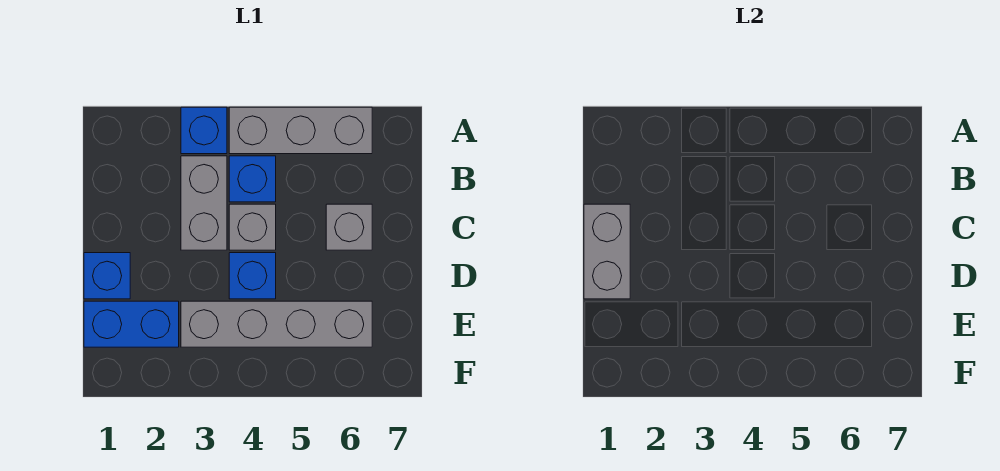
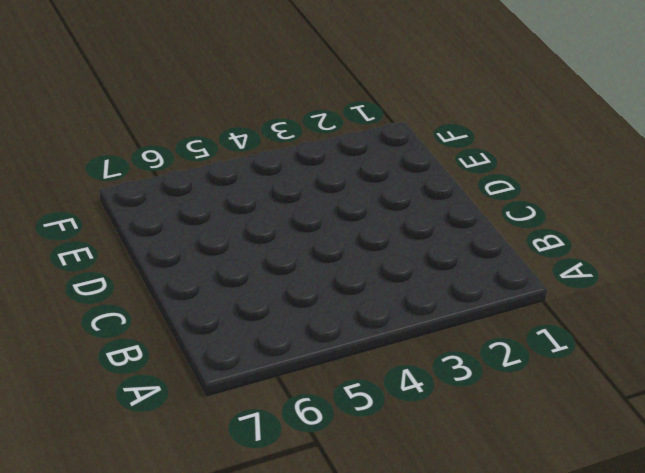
none -> blue brick A3 level 1
none -> grey brick A4:A6 level 1

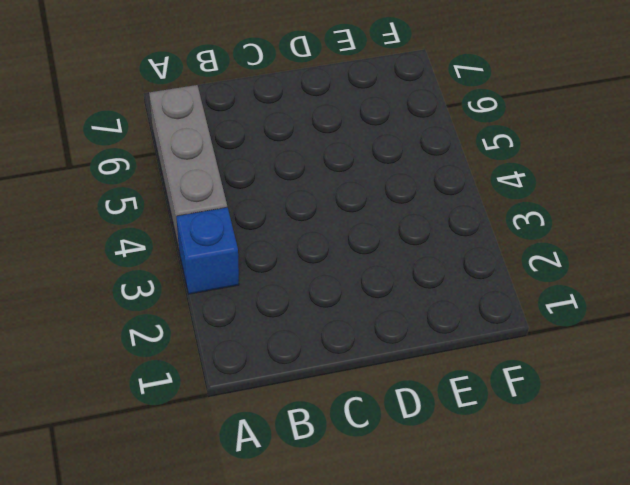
none -> grey brick B3:C3 level 1
none -> blue brick B4 level 1

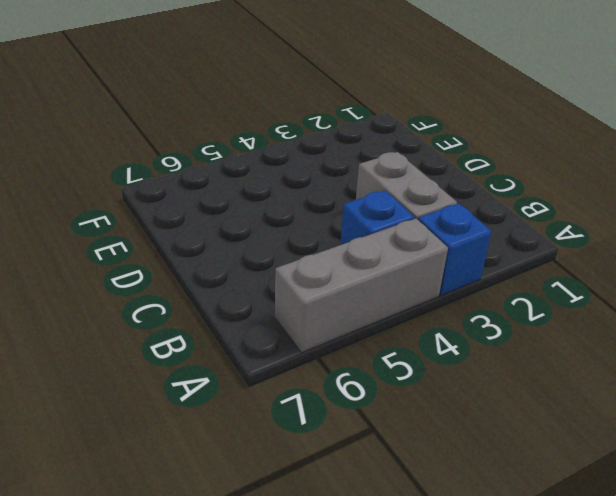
none -> grey brick C4 level 1
none -> grey brick C6 level 1

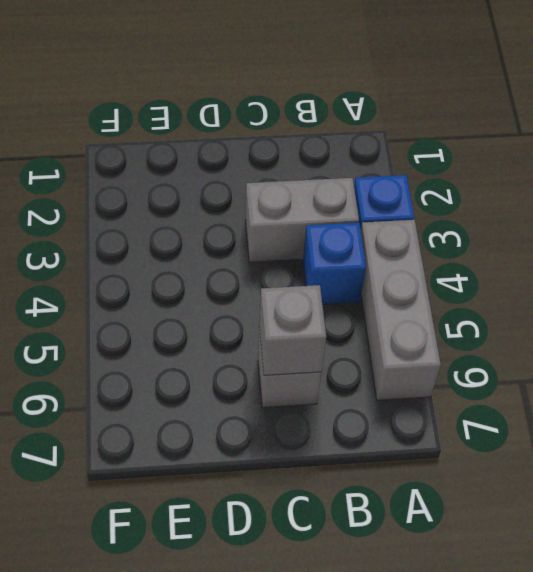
grey brick C6 level 2 -> grey brick C4 level 1
none -> blue brick D1 level 1
none -> blue brick D4 level 1

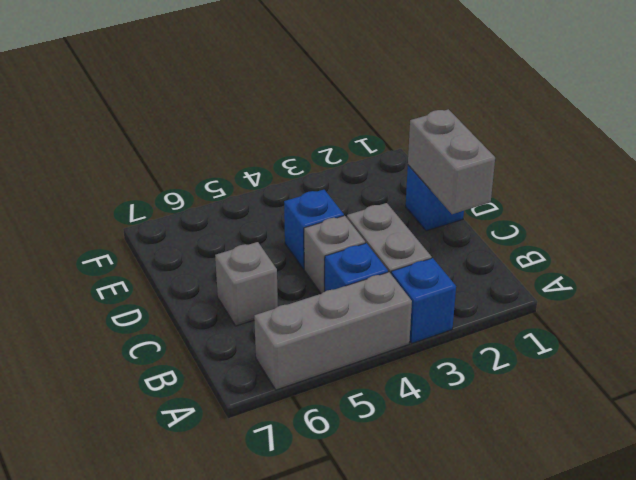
none -> blue brick E1:E2 level 1
none -> grey brick E3:E6 level 1

